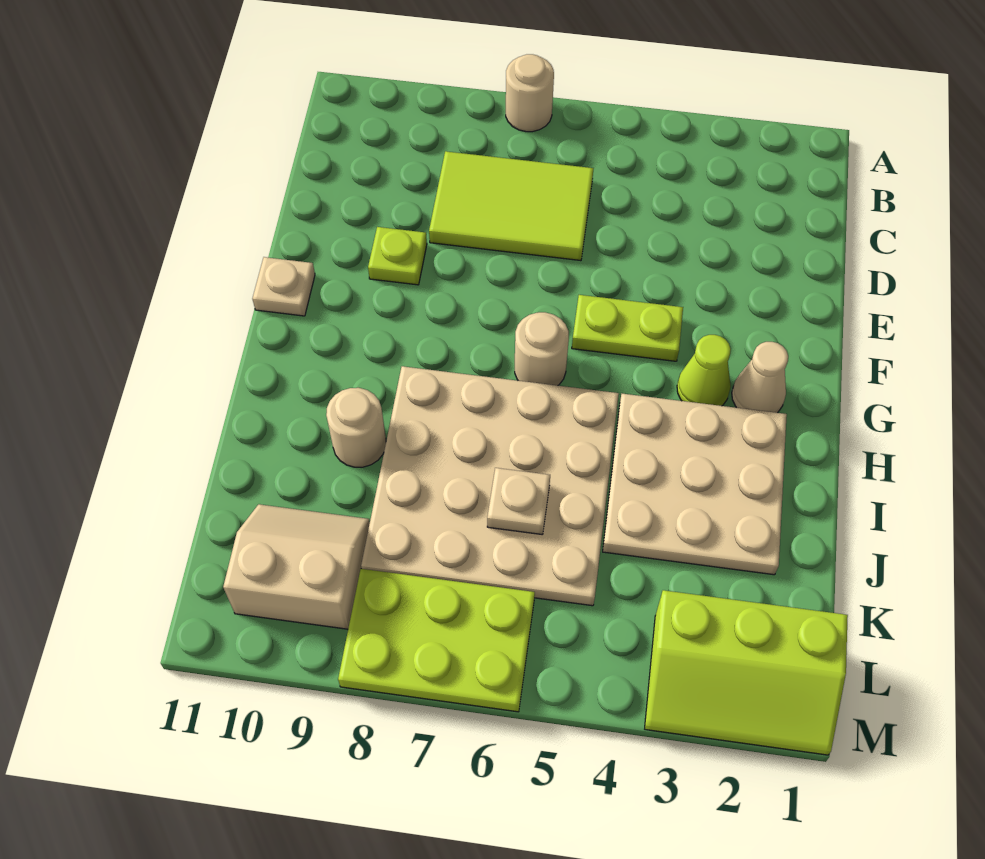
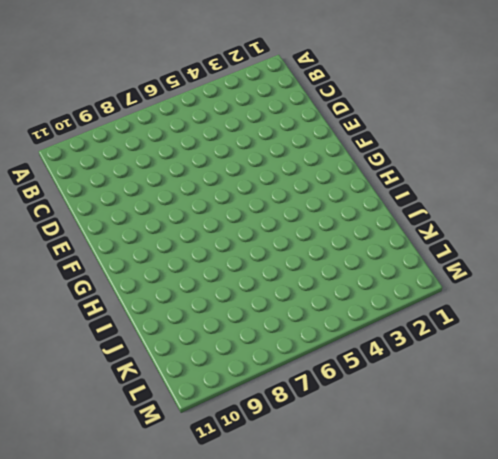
none -> tan round brick A7 level 1
none -> lime tile C6:D8 level 1
none -> lime plate E9 level 1

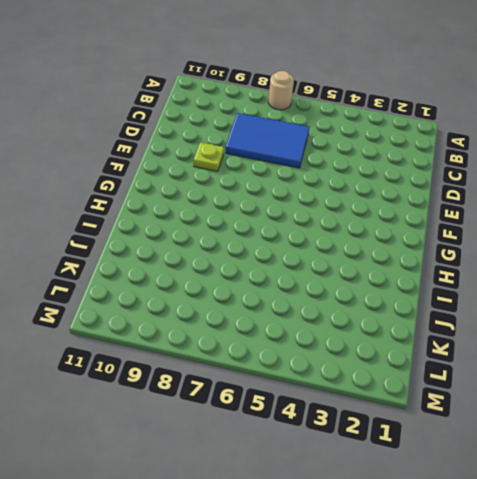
blue tile C6:D8 level 1 -> lime tile C6:D8 level 1
none -> lime plate F4:F5 level 1
none -> tan plate F11 level 1
none -> tan cone G2 level 1

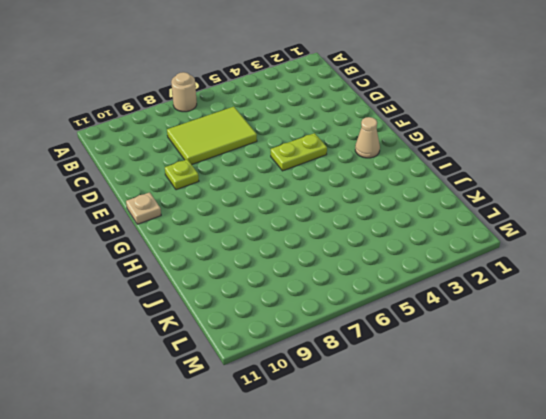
none -> lime cone G3 level 1
none -> tan round brick G6 level 1
none -> tan plate H2:J4 level 1

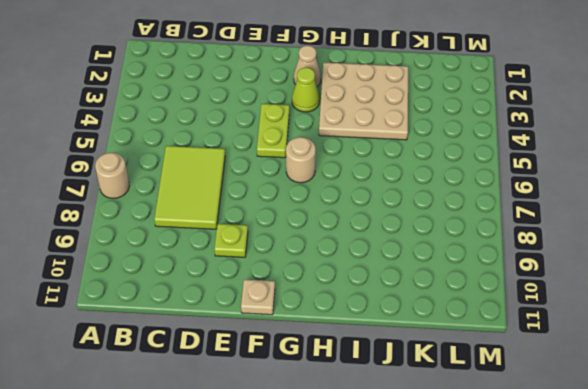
none -> tan plate H5:K8 level 1
none -> tan round brick I9 level 1
none -> tan slope K9:L10 level 1 top L

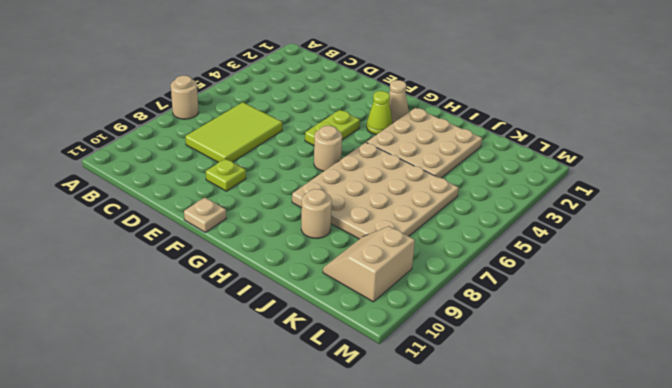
none -> lime slope L1:M3 level 1 top L
none -> lime plate L6:M8 level 1
none -> tan plate J6 level 2

